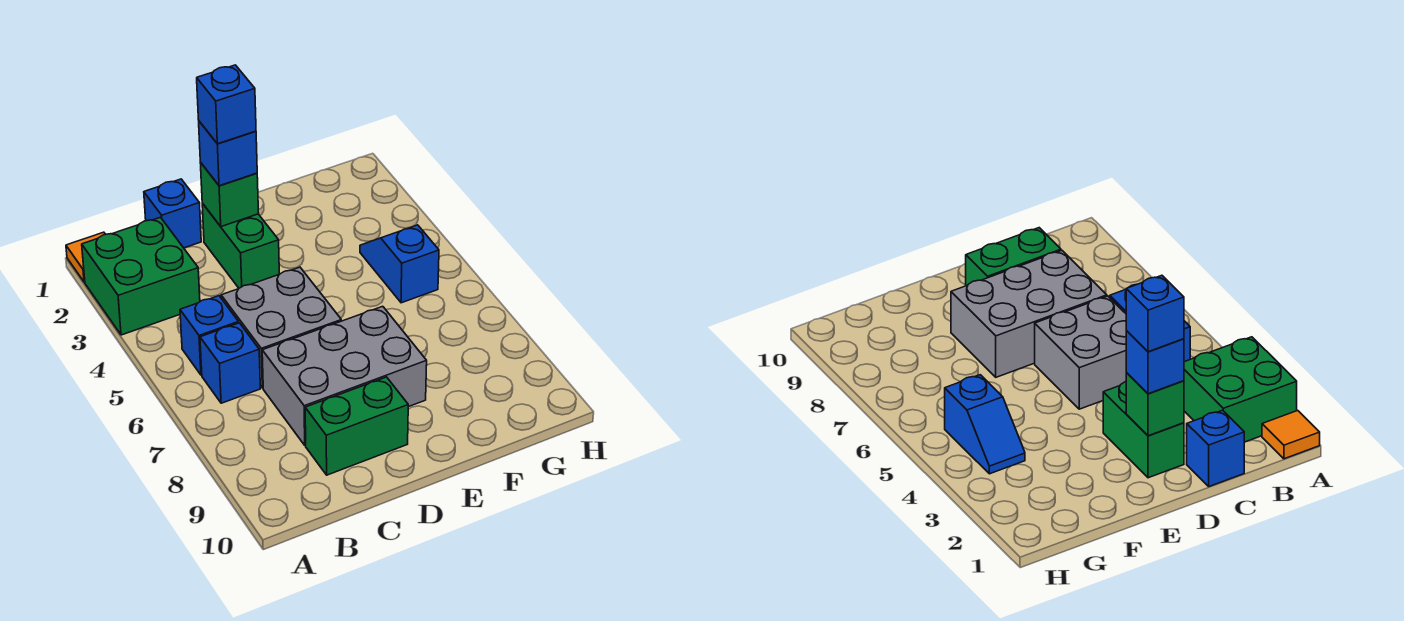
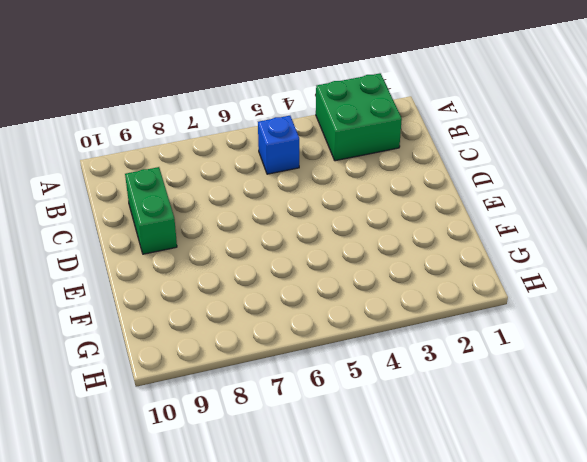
none -> orange tile A1 level 1
none -> blue brick B6 level 1
none -> blue brick C1 level 1

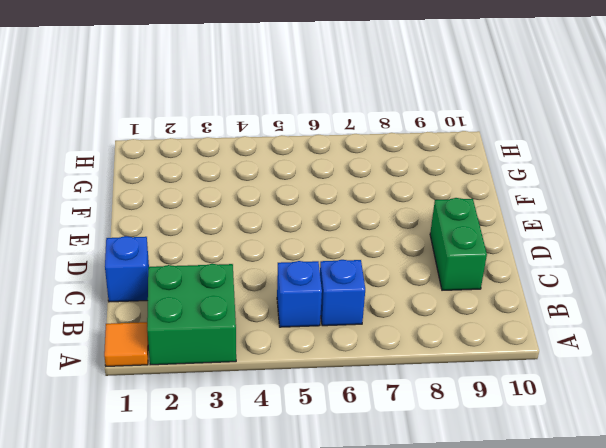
none -> grey brick C5:D6 level 1
none -> grey brick C7:E8 level 1
none -> green brick D2:D3 level 1

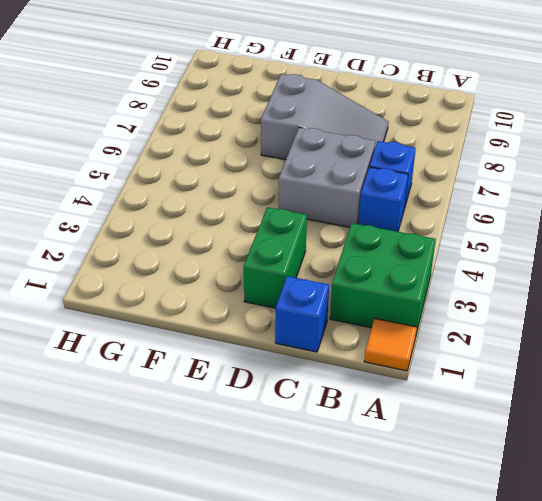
grey slope C7:E8 level 1 top E -> grey brick C7:E8 level 1
none -> green brick C9:D9 level 1
none -> blue slope G4:G5 level 1 top 5
none -> green brick D2 level 2

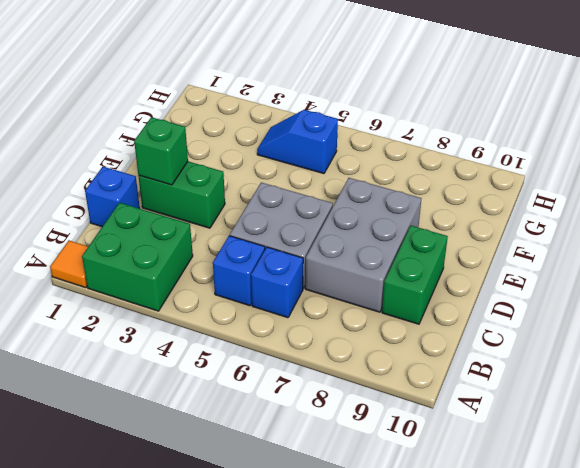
none -> blue brick D2 level 3
none -> blue brick D2 level 4

